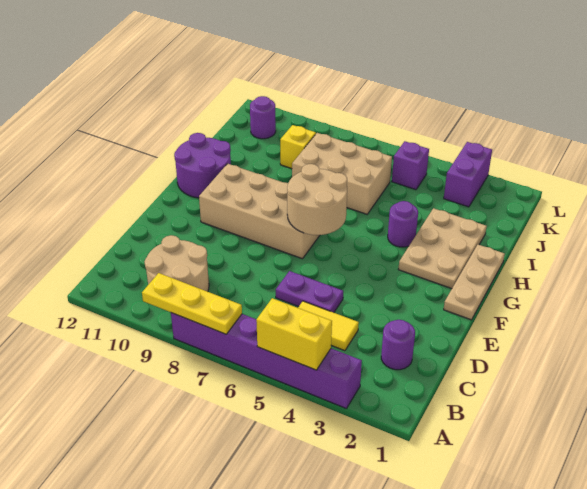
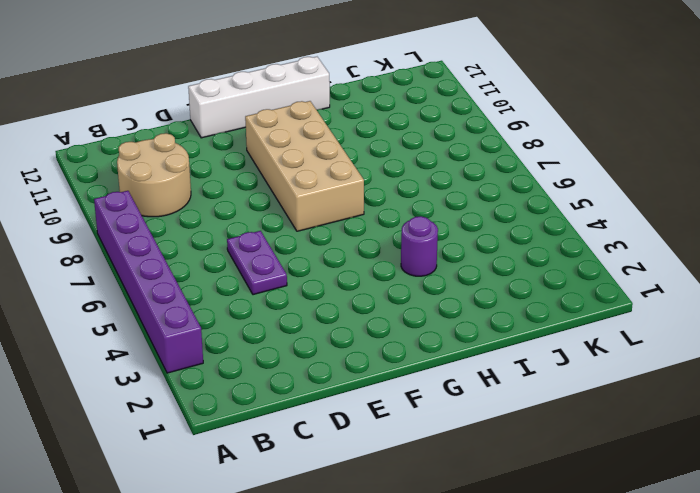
white brick E12:H12 level 1 -> purple round brick G11:H12 level 1
none -> purple round brick C2 level 1
none -> yellow tile C4:C5 level 1
none -> tan plate F1:H1 level 1

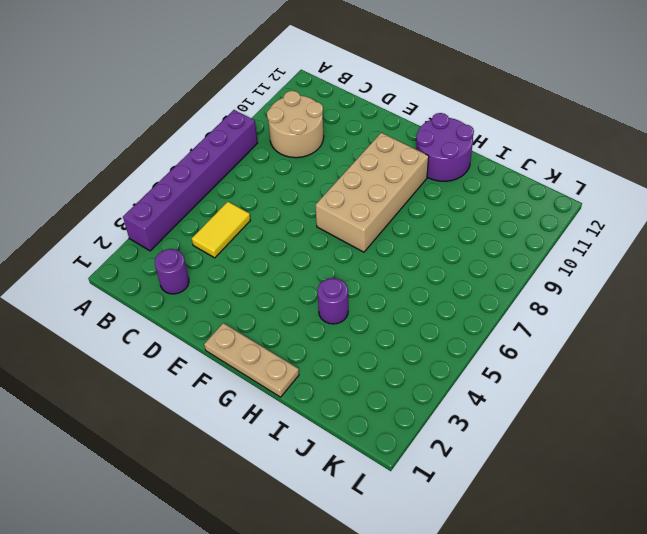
none -> purple plate D5:D6 level 1
none -> tan plate G2:I3 level 1
none -> tan brick I6:J8 level 1

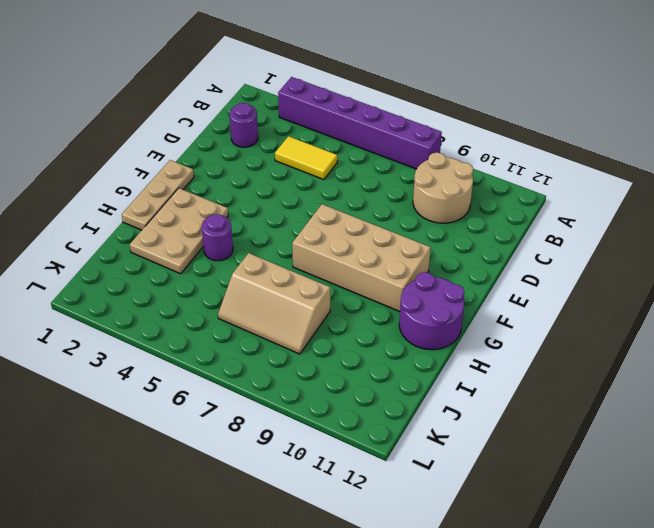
tan slope I6:J8 level 1 top I -> tan brick I6:J8 level 1
none -> purple plate D5:D6 level 1
none -> yellow brick J9 level 1
none -> purple brick K3:L3 level 1

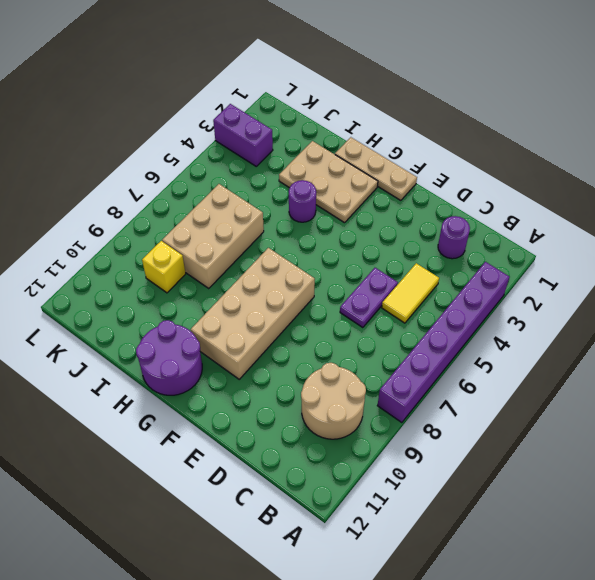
none -> purple brick K5 level 1
none -> purple round brick K11 level 1
none -> yellow brick A4:A5 level 2

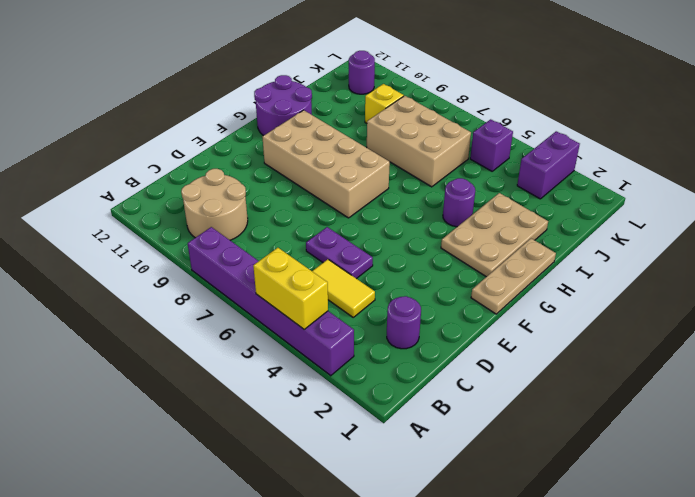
none -> yellow plate A7:A9 level 2
none -> tan round brick F6:G7 level 2

